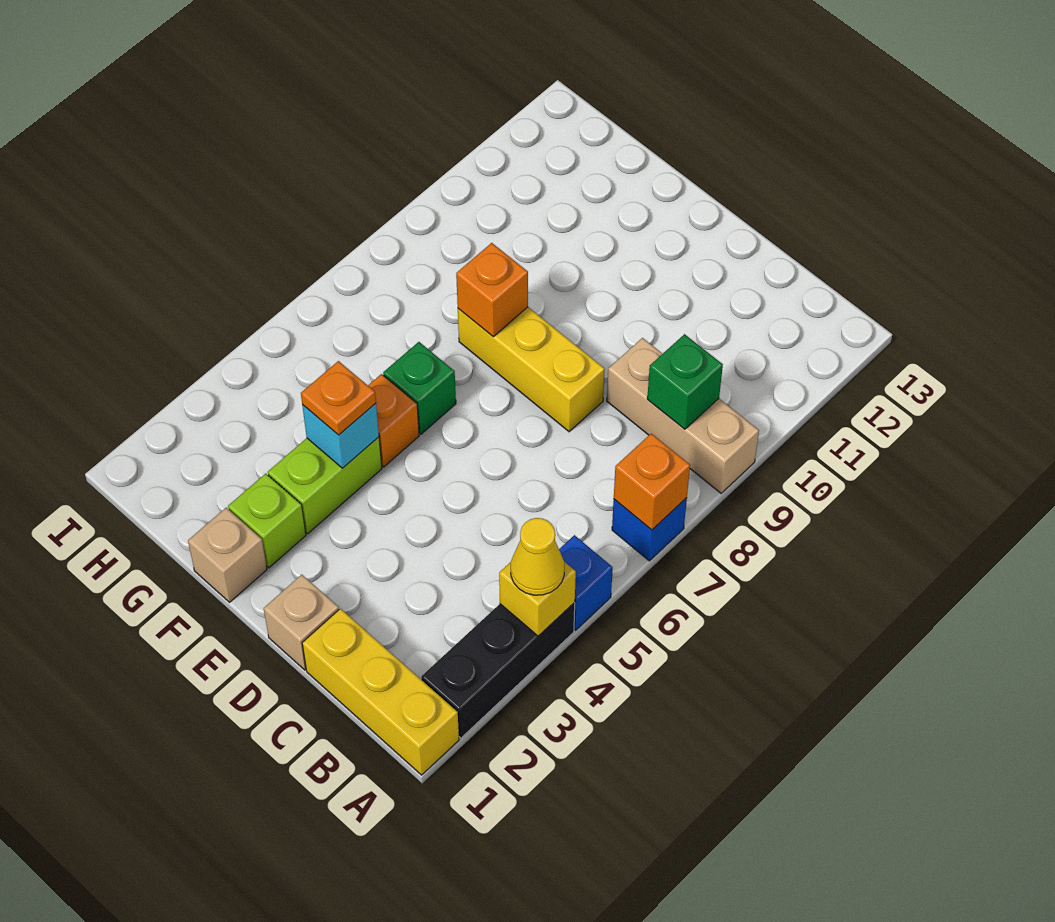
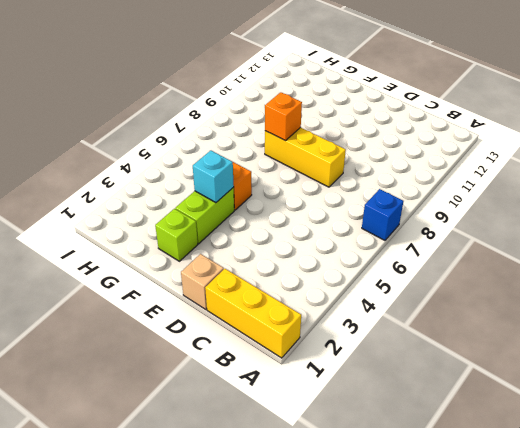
none -> black brick A2:A4 level 1
none -> blue brick A5 level 1
none -> tan brick A9:C9 level 1

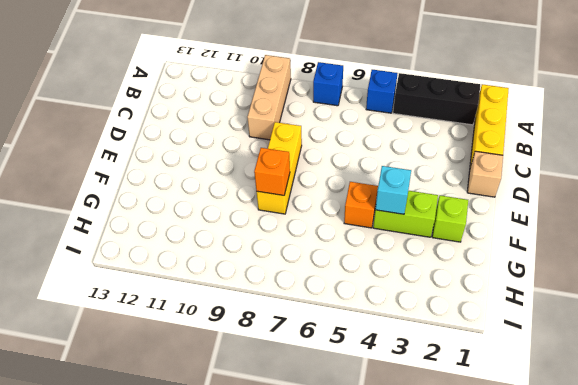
none -> tan brick F1 level 1
none -> green brick F6 level 1
none -> yellow brick A4 level 2

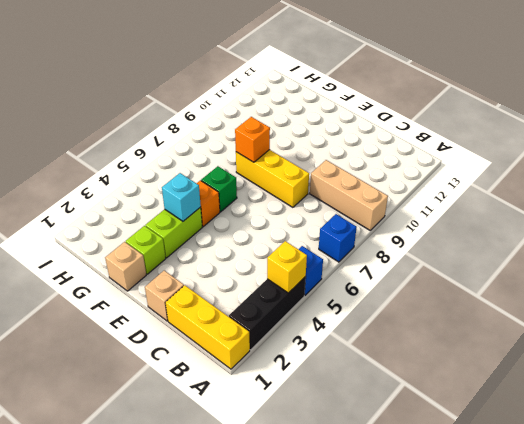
none -> orange brick A7 level 2
none -> green brick B9 level 2
none -> yellow cone A4 level 3

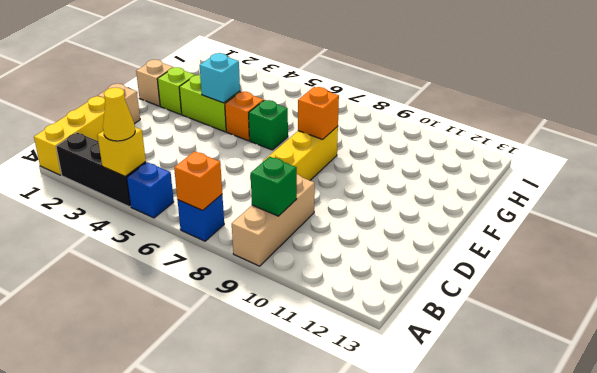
none -> orange plate F4 level 3

